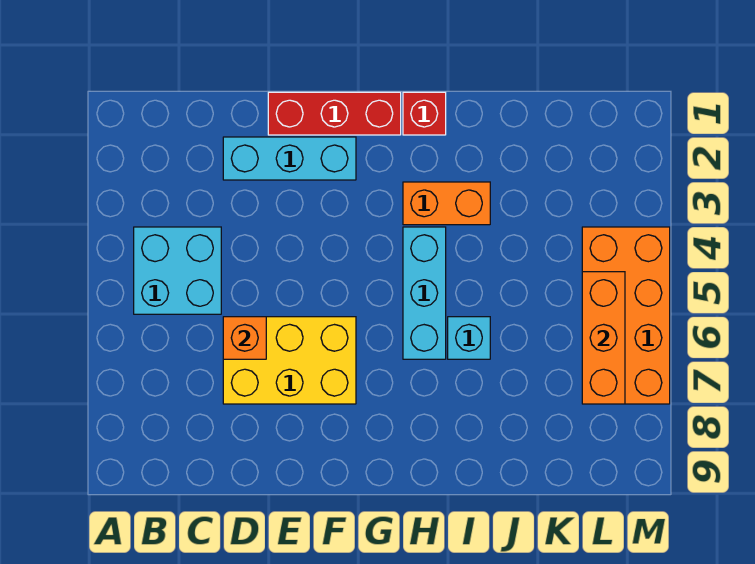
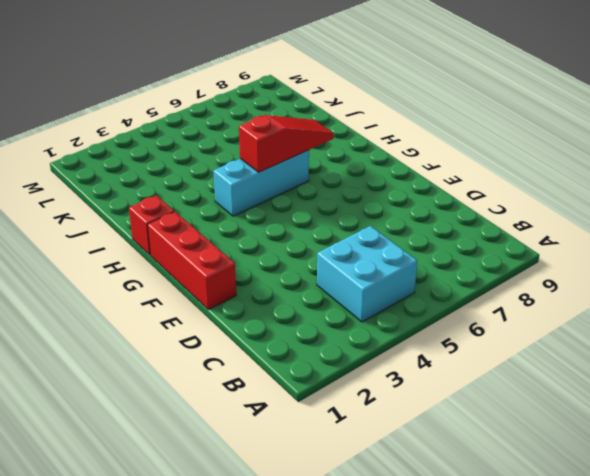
red slope H5:H7 level 2 top 5 -> none
none -> cyan brick D2:F2 level 1
none -> yellow brick D6:F7 level 1

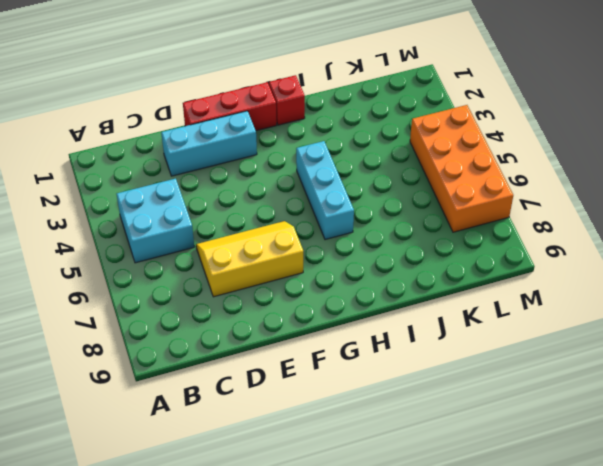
yellow slope D6:F7 level 1 top 7 -> yellow brick D6:F7 level 1
none -> orange brick H3:I3 level 1
none -> cyan brick I6 level 1

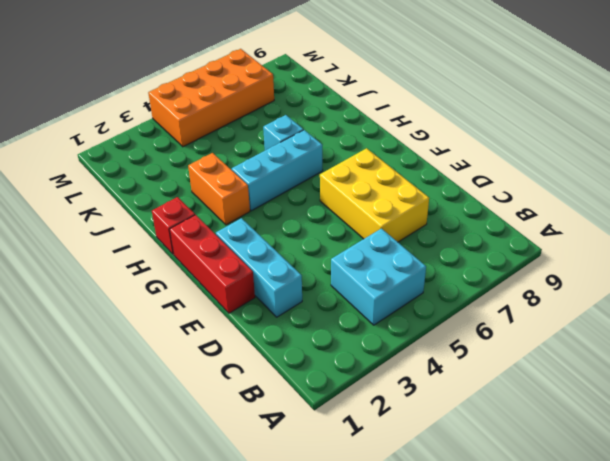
none -> orange brick D6 level 2
none -> orange brick L5:L7 level 2

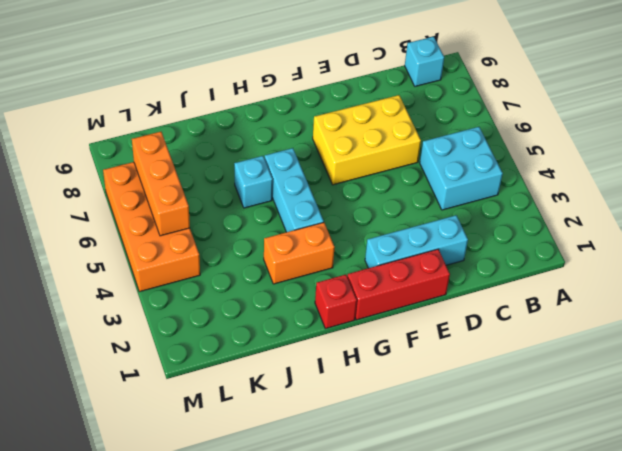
cyan brick B9 level 1 -> none
none -> orange brick D6 level 2

